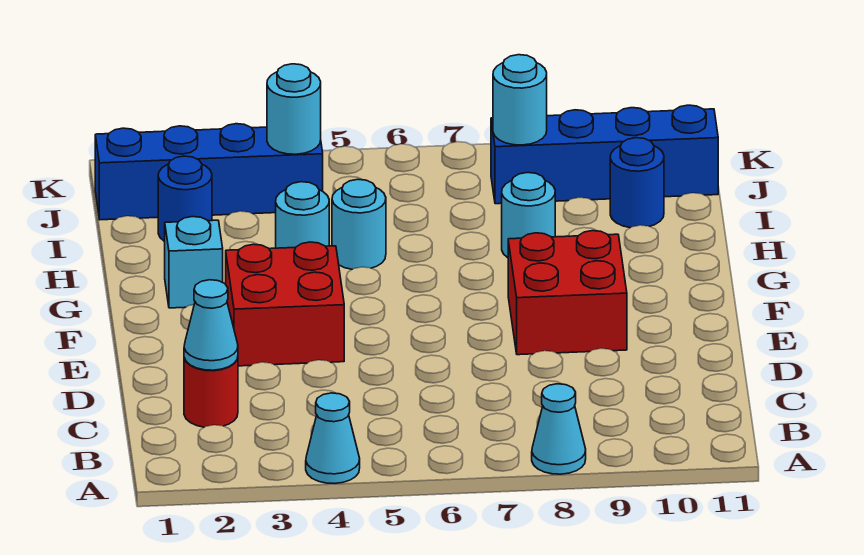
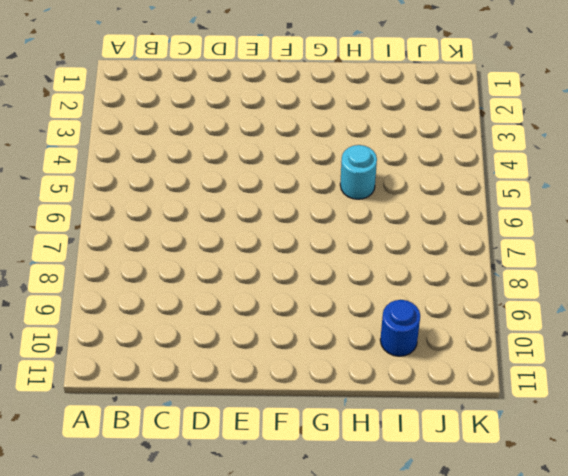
none -> cyan cone A4 level 1
none -> cyan cone A8 level 1
none -> red round brick C2 level 1

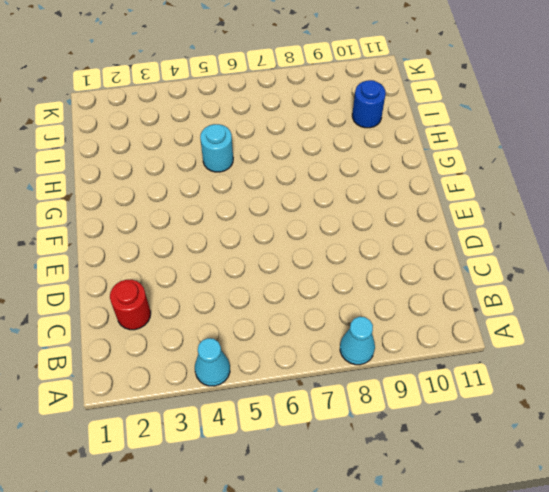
none -> red brick E3:F4 level 1
none -> red brick E8:F9 level 1
none -> cyan brick G2 level 1

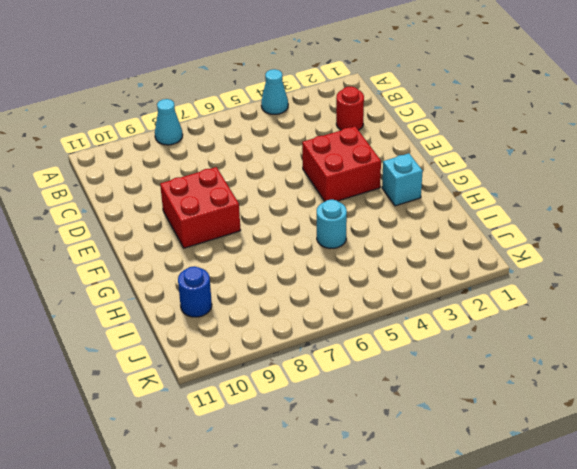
none -> cyan round brick H4 level 1
none -> cyan round brick H8 level 1
none -> blue round brick I2 level 1

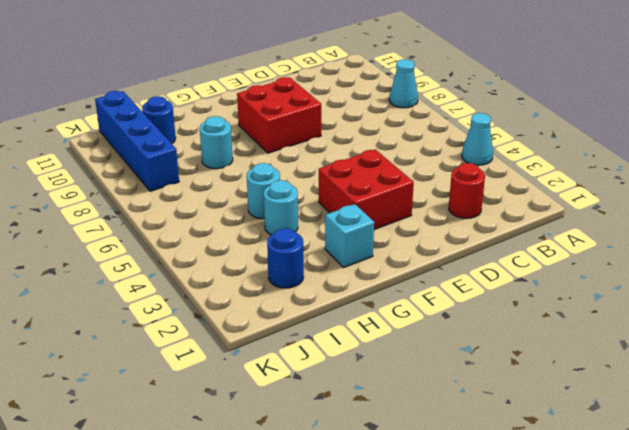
none -> blue brick J1:J4 level 1
none -> cyan cone C2 level 2
none -> cyan round brick J4 level 2

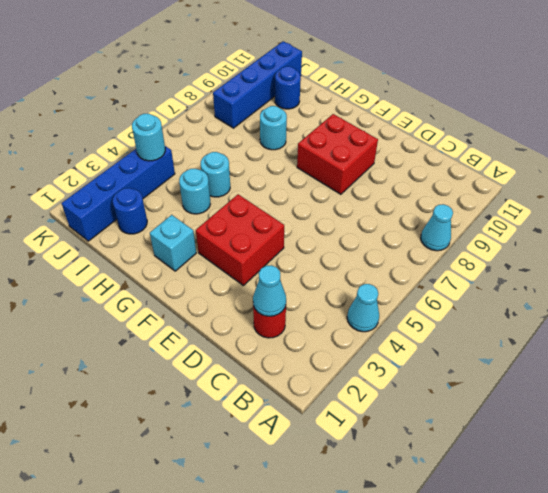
none -> cyan round brick J8 level 2

